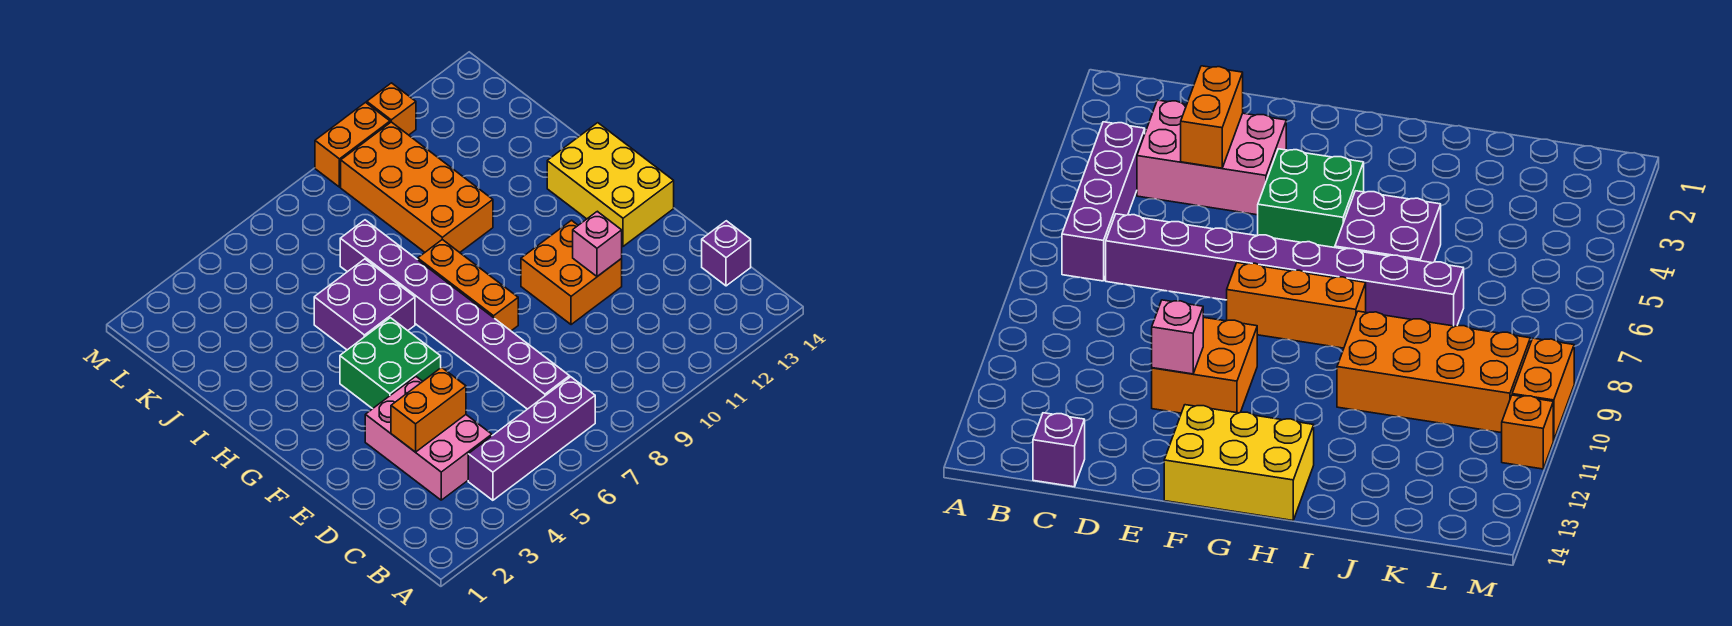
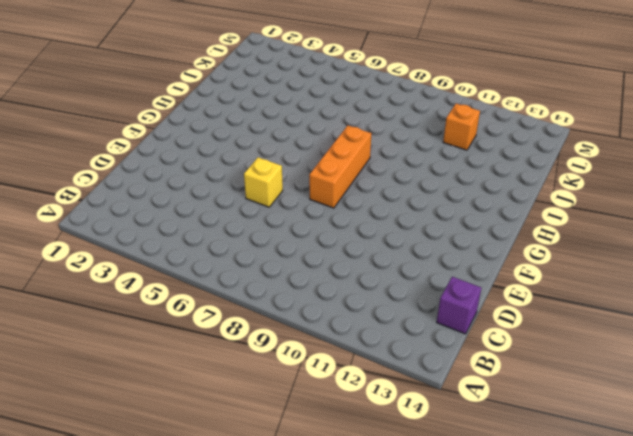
yellow brick E6 level 1 -> none
orange brick K11 level 1 -> orange brick M11 level 1
none -> purple brick B4:B7 level 1
none -> pink brick C3:E4 level 1
none -> purple brick C7:J7 level 1

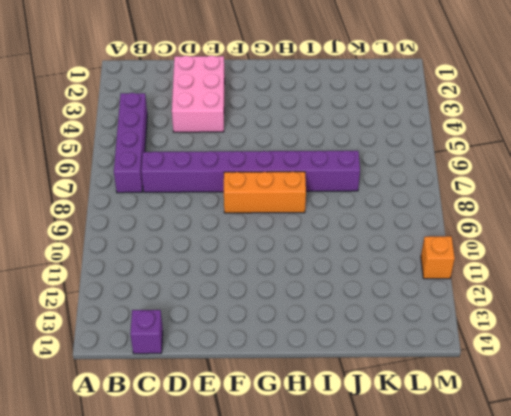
pink brick D2:E4 level 1 -> pink brick C3:E4 level 1
none -> orange brick E10:F11 level 1
none -> green brick F4:G5 level 1
none -> yellow brick F13:H14 level 1

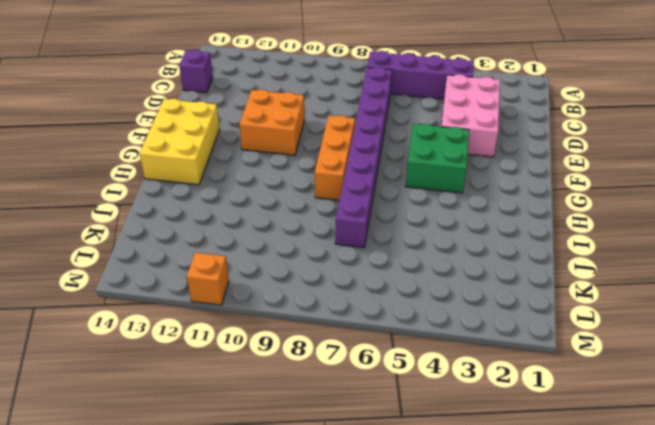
none -> purple brick H5:I6 level 1
none -> orange brick I9:L10 level 1
none -> orange brick M9:M10 level 1

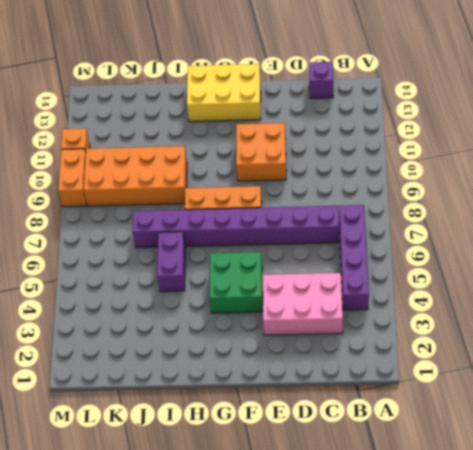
purple brick I5:I6 level 1 -> purple brick H5:I6 level 1
none -> orange brick D3:D4 level 2
none -> pink brick E11 level 2

